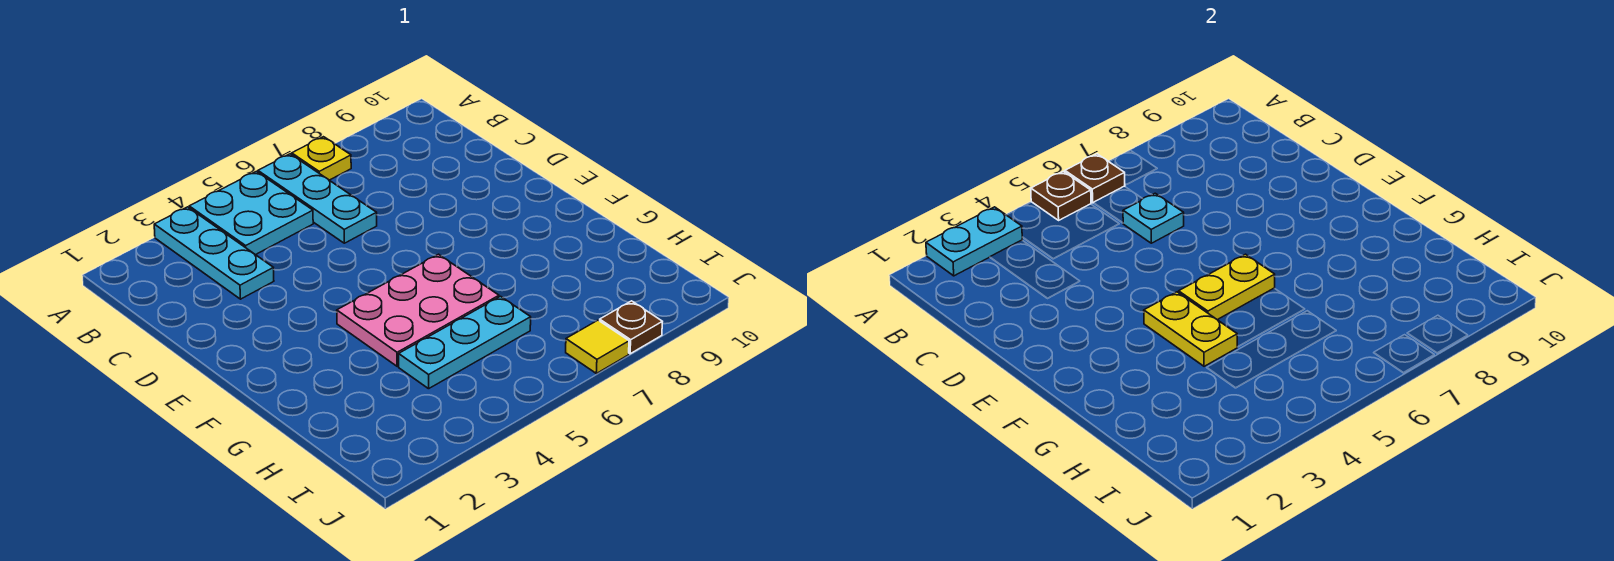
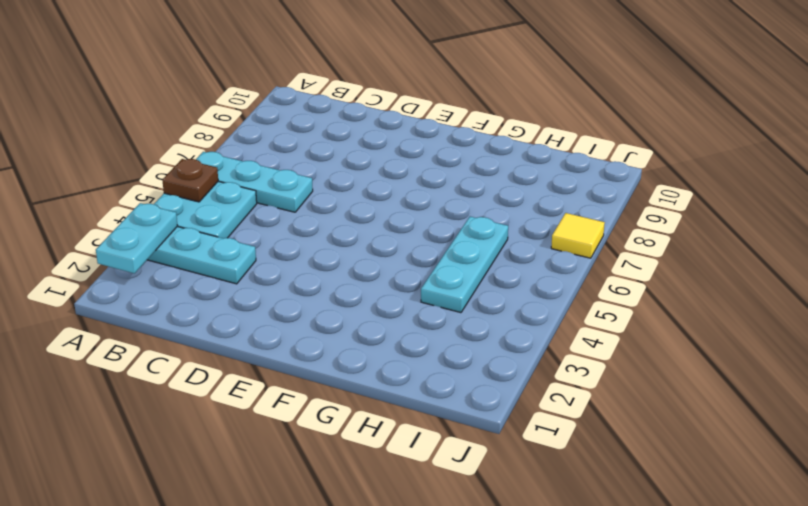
none -> yellow plate A7 level 1
none -> pink plate F4:G6 level 1
none -> brown plate J8 level 1

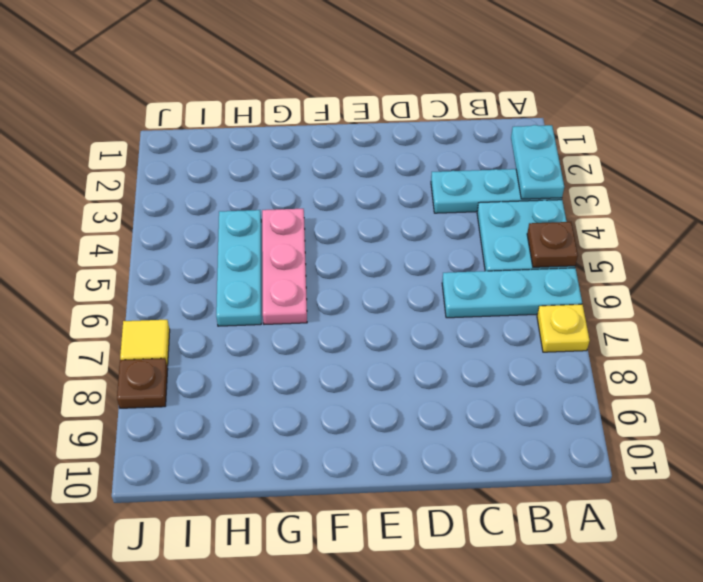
pink plate G4:G6 level 1 -> pink plate F4:G6 level 1
none -> brown plate A6 level 2
none -> cyan plate C6 level 2
none -> yellow plate F4:G4 level 2

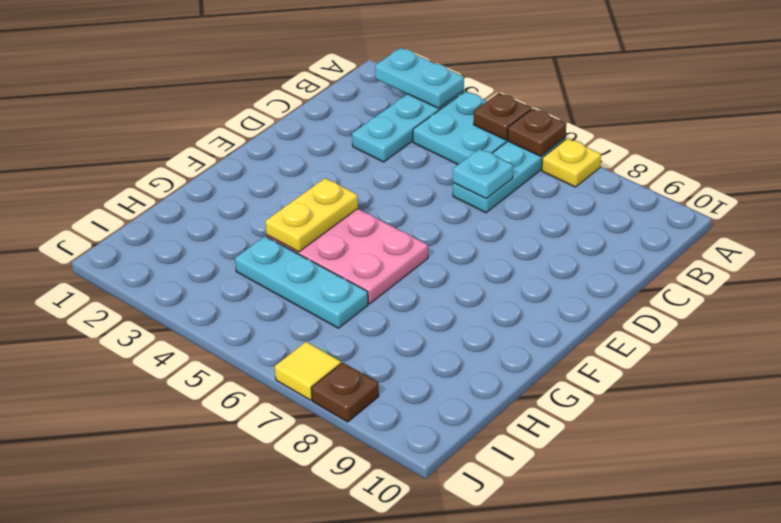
none -> yellow plate F5:F6 level 2

